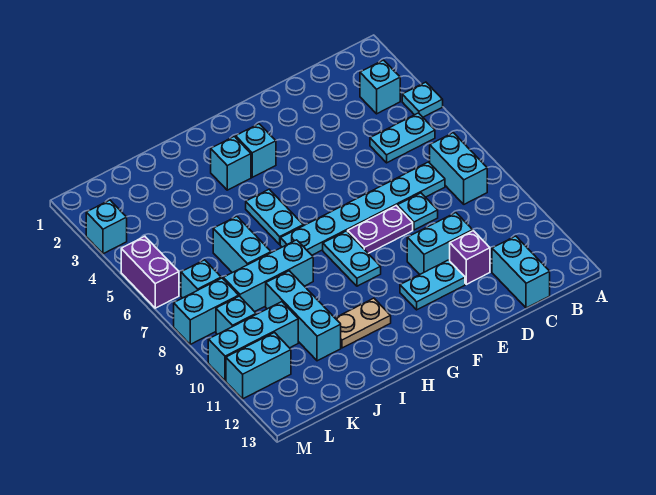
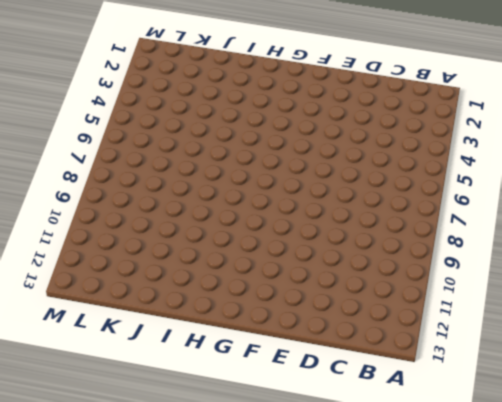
none -> cyan plate A4 level 1
none -> cyan brick B3 level 1
none -> cyan plate B5:C5 level 1

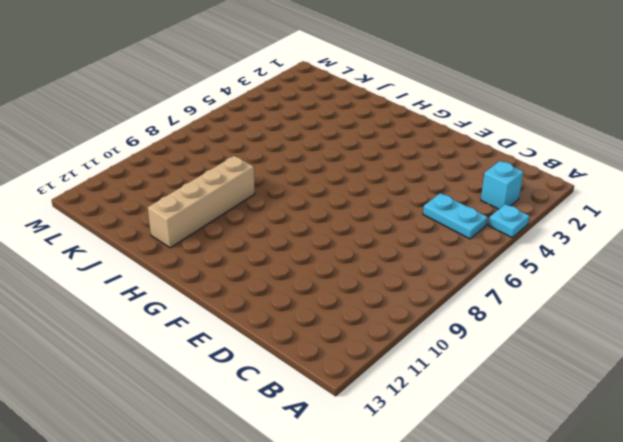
tan brick I9:I12 level 1 -> tan plate H11:I11 level 1
none -> cyan brick B7:B8 level 1
none -> cyan plate C7:H7 level 1
none -> cyan brick C12:C13 level 1

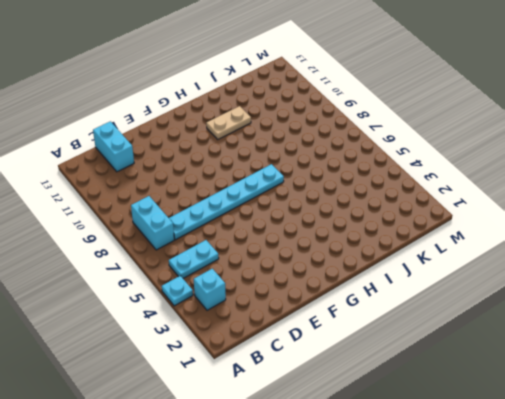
none -> cyan plate D8 level 1
none -> cyan brick D10:E10 level 1
none -> purple brick D11 level 1

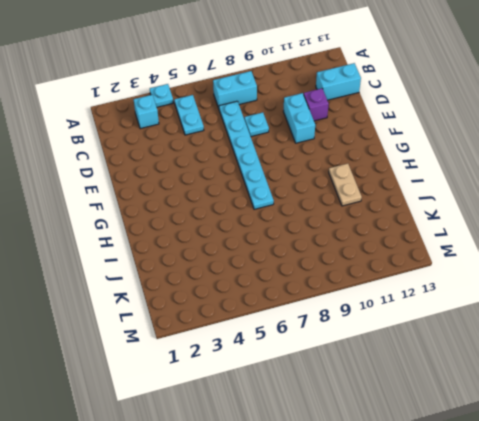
none -> purple plate E8:F8 level 1
none -> cyan plate E11:F11 level 1
none -> cyan brick G3 level 1

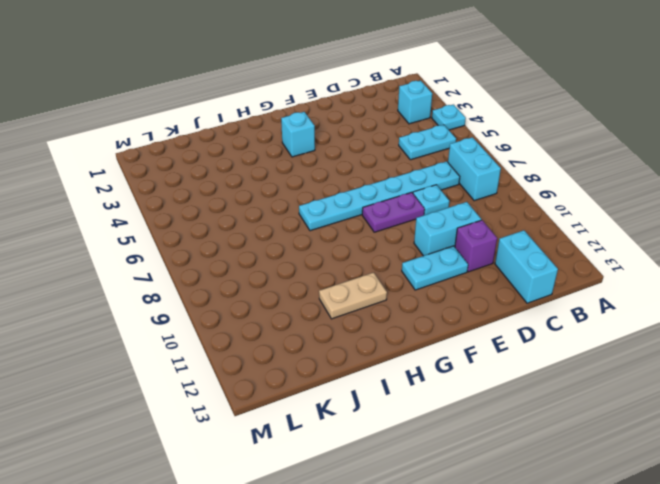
none -> cyan plate G8:G9 level 1
none -> cyan brick H3 level 1
none -> cyan plate H5:H6 level 1

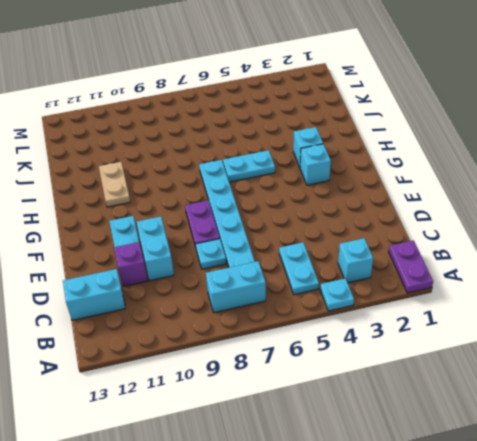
purple plate A1:B1 level 1 -> none
none -> cyan plate G8:G9 level 1
none -> cyan brick I8:K8 level 1
none -> cyan brick J6:J7 level 1

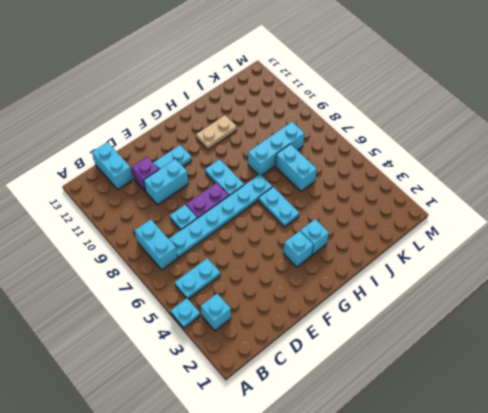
none -> cyan brick J9:J11 level 1
none -> cyan brick K10:M10 level 1
none -> cyan brick L7 level 1

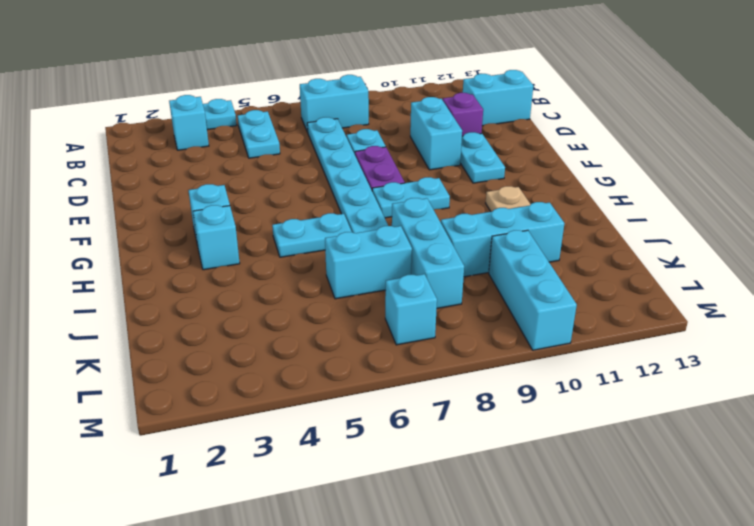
none -> cyan brick L8:M8 level 1
none -> cyan brick L9 level 1
none -> cyan brick L11:M11 level 1

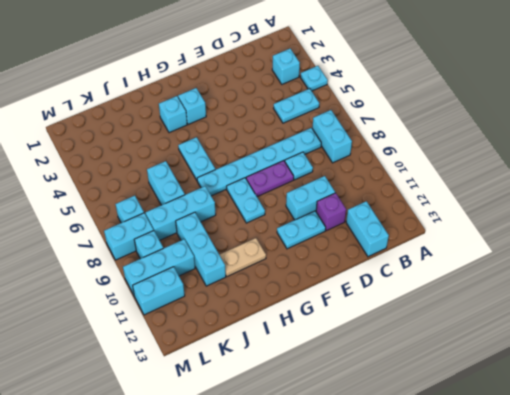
none -> cyan brick M3 level 1
none -> purple brick M5:M6 level 1

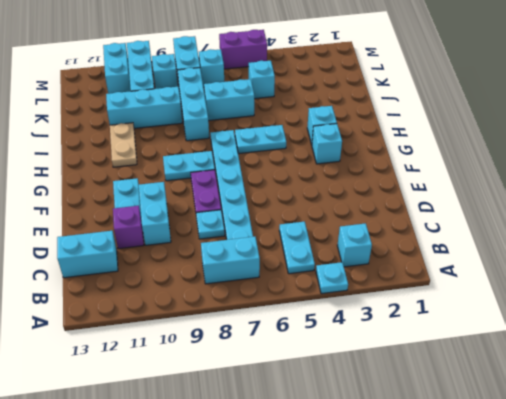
cyan brick K5 level 1 -> cyan brick M3 level 1

